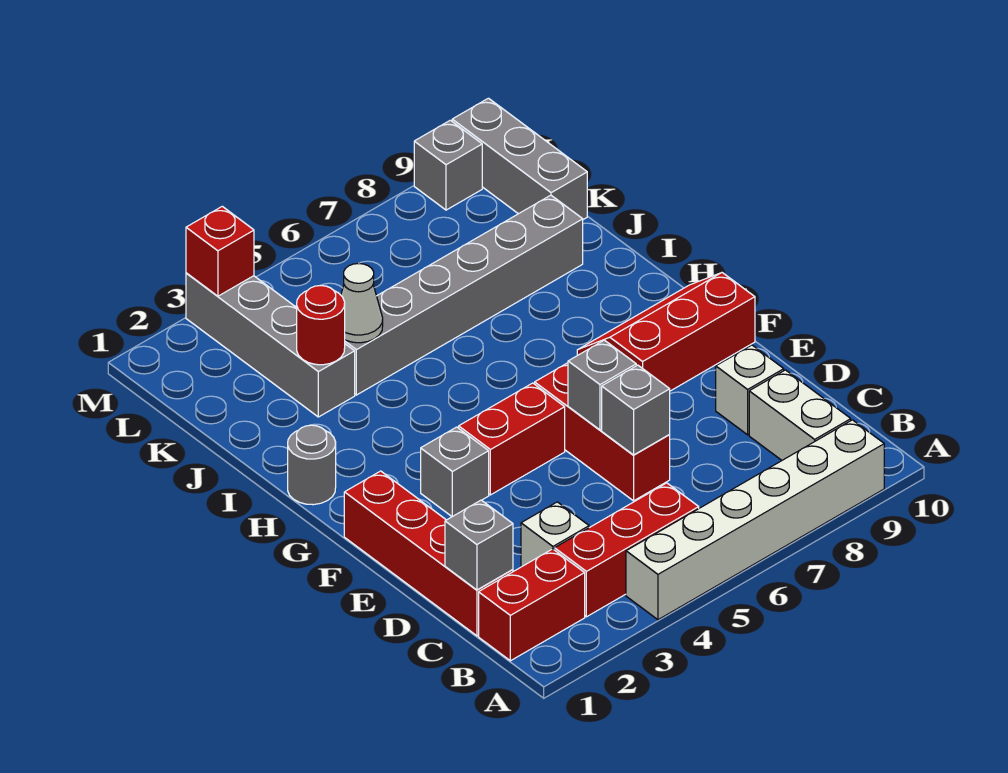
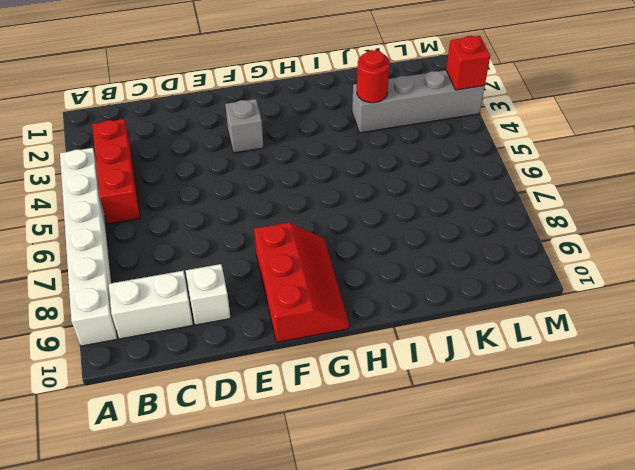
none -> red brick B1:B2 level 1
none -> red brick C1:F1 level 1
none -> white brick C3 level 1

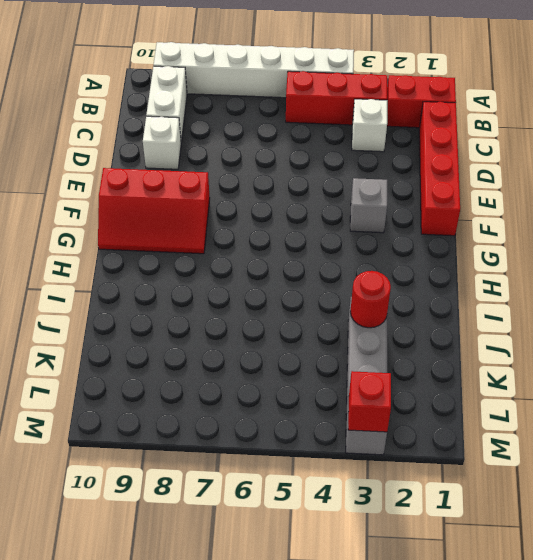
none -> red brick D6:F6 level 1
none -> red brick F4:F5 level 1
none -> grey round brick H1 level 1

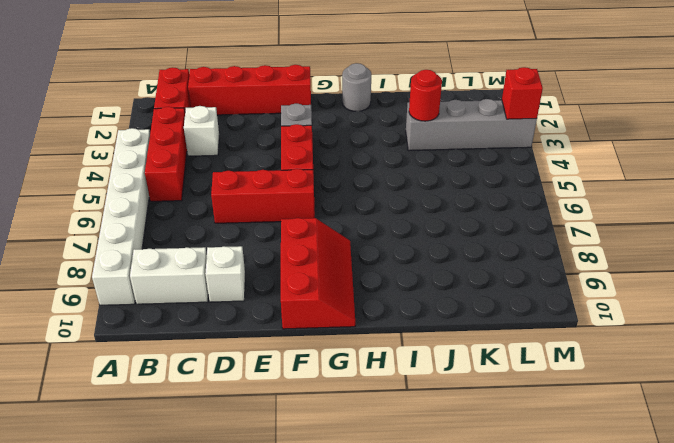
none -> grey brick J4:J9 level 1
none -> grey brick K10:M10 level 1
none -> grey brick M9 level 1

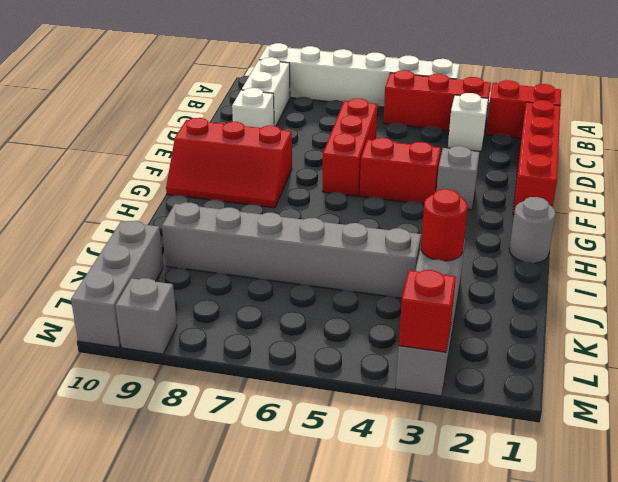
none -> grey brick C1 level 2
none -> grey brick D6 level 2
none -> grey brick E6 level 2

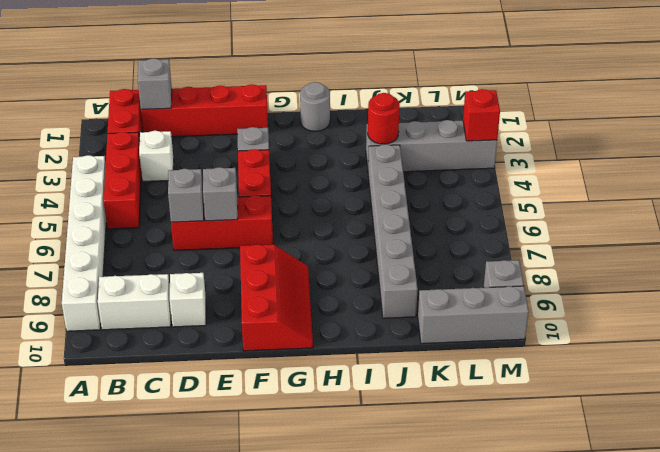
none -> white cone J4 level 2

